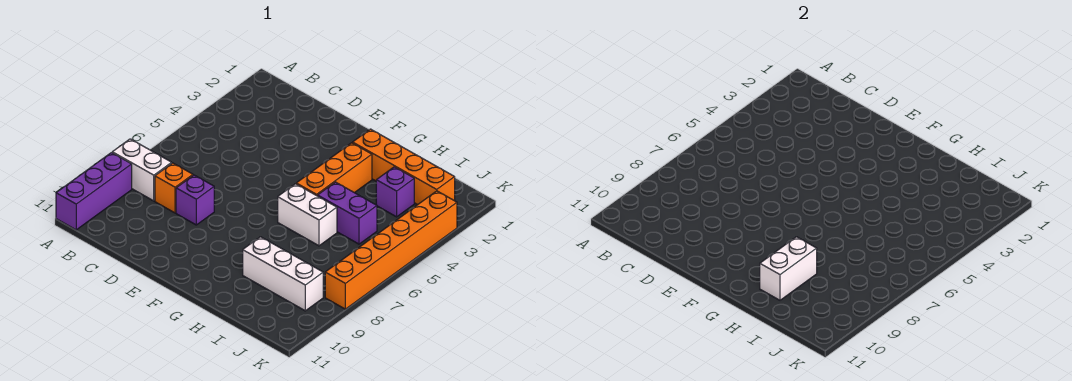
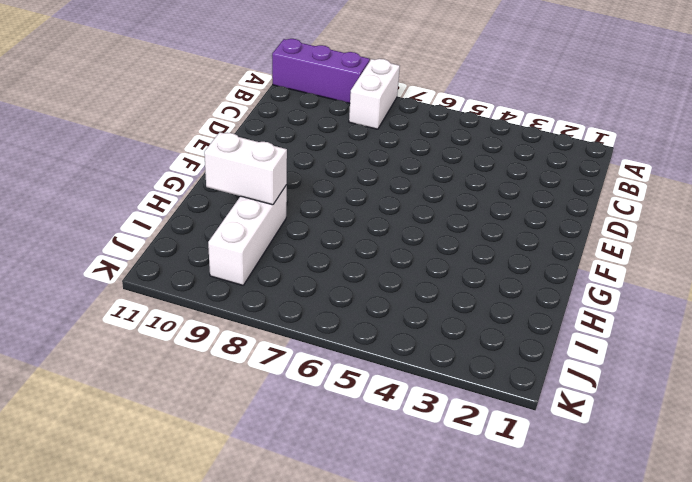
none -> orange brick C8 level 1
none -> purple brick D8 level 1
none -> orange brick G2:J2 level 1

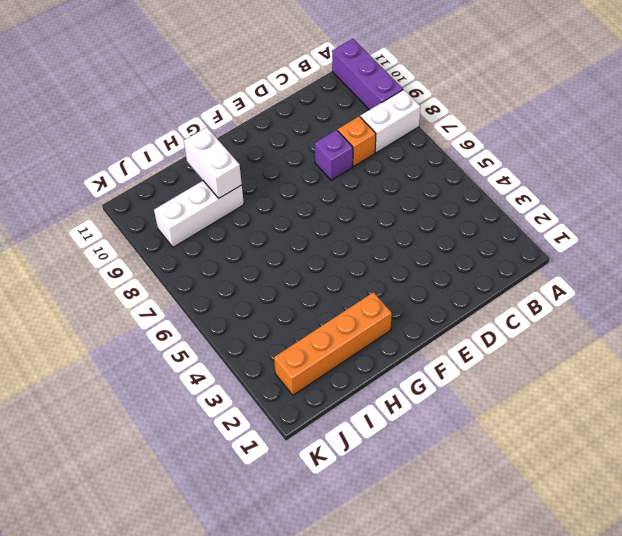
none -> orange brick G3:G5 level 1
none -> white brick G6:H6 level 1
none -> purple brick H5:I5 level 1

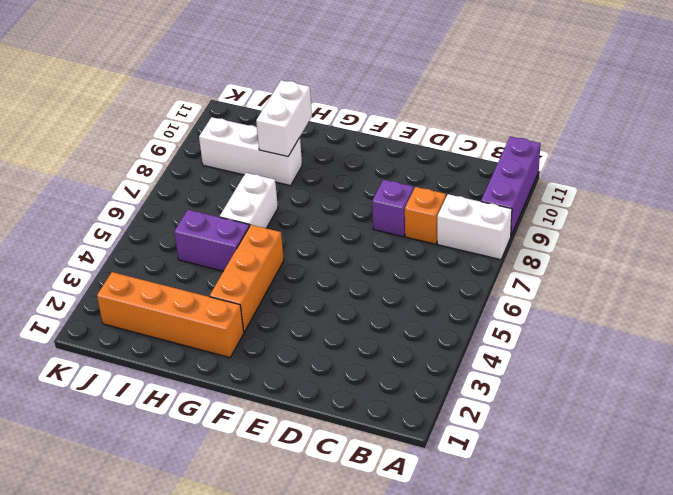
white brick H6:H7 level 1 -> white brick G6:H6 level 1
none -> purple brick I3 level 1
none -> orange brick K3:K8 level 1

